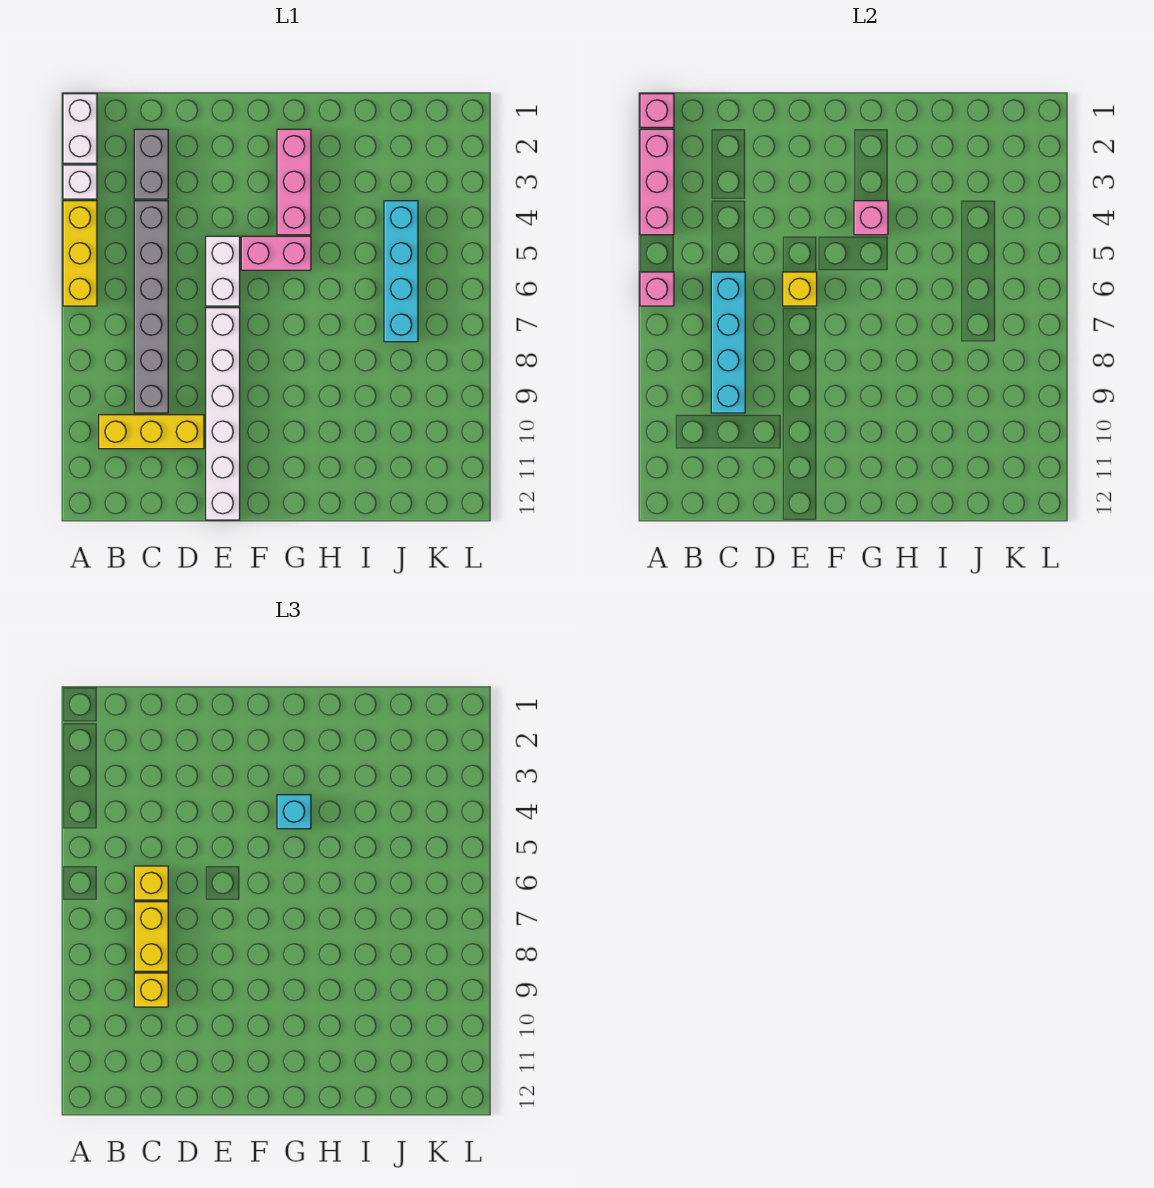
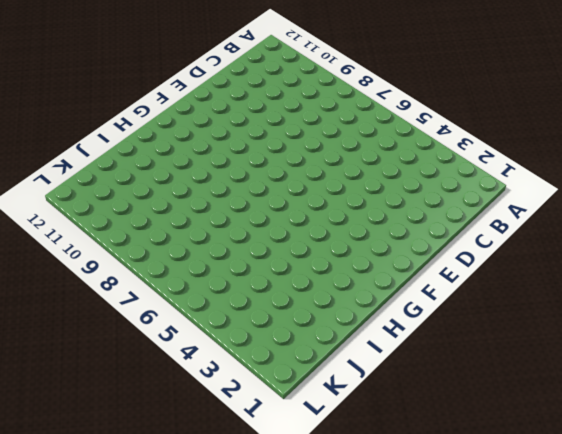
none -> white brick A1:A2 level 1
none -> white brick A3 level 1
none -> yellow brick A4:A6 level 1

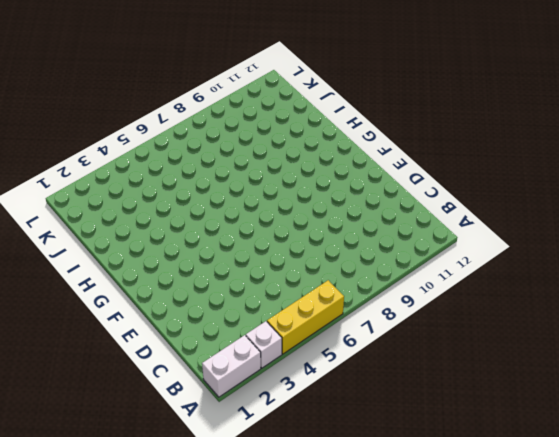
none -> yellow brick B10:D10 level 1
none -> grey brick C2:C3 level 1
none -> grey brick C4:C9 level 1

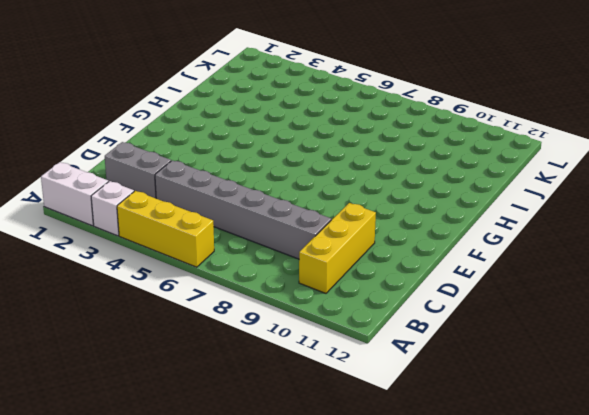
none -> white brick E5:E6 level 1
none -> white brick E7:E12 level 1
none -> pink brick F5:G5 level 1

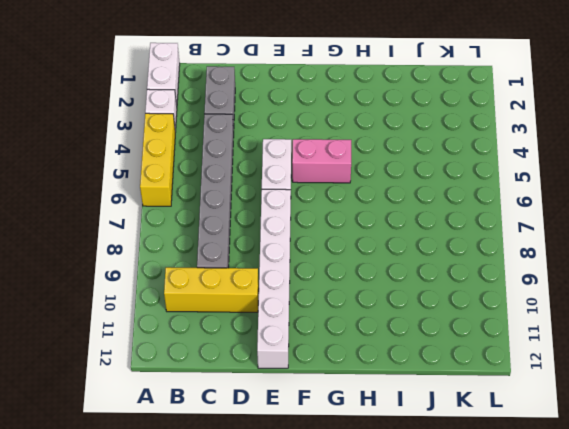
none -> pink brick G2:G4 level 1
none -> cyan brick J4:J7 level 1
none -> pink brick A1 level 2

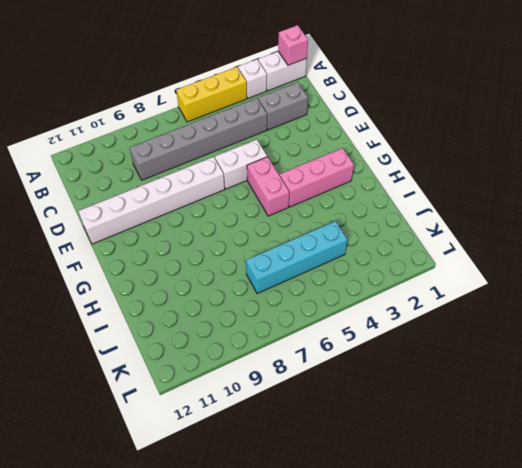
none -> yellow brick B10:D10 level 1
none -> pink brick A2:A4 level 2
none -> pink brick A6 level 2

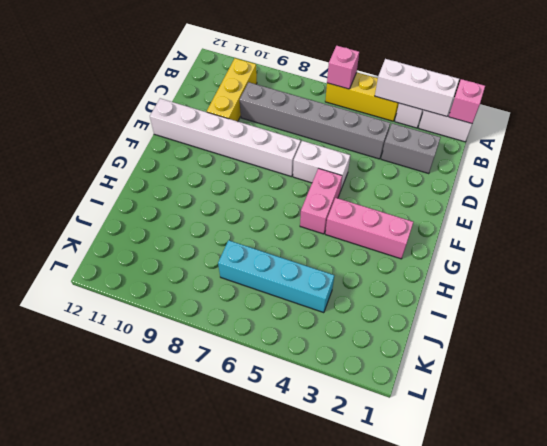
white brick A2:A4 level 2 -> pink brick A2:A4 level 2
none -> cyan brick C6:C9 level 2
none -> yellow brick E6 level 2
none -> pink brick G4 level 2

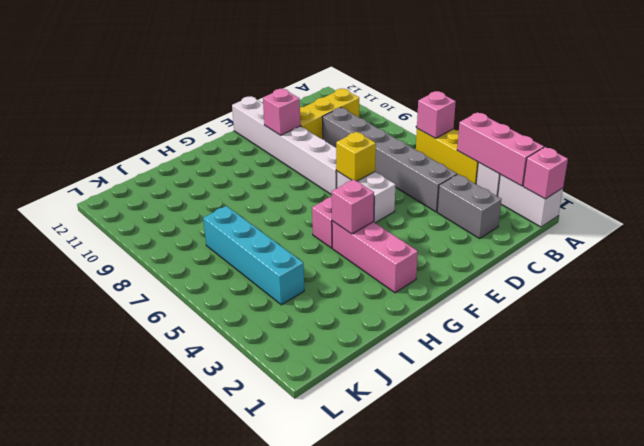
pink brick E10 level 2 -> none
none -> cyan brick C6:C9 level 2
none -> yellow brick C6 level 3
none -> yellow brick C7:C8 level 3

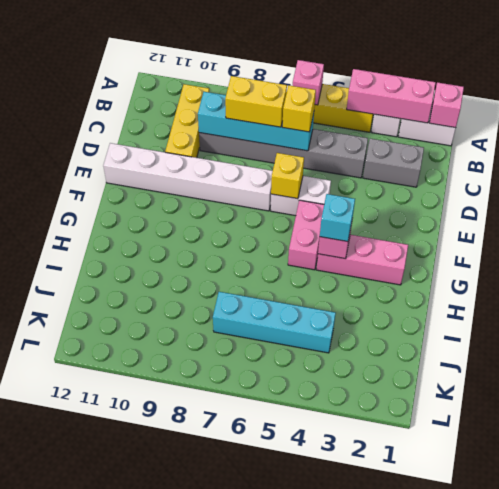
none -> yellow brick C9 level 3

